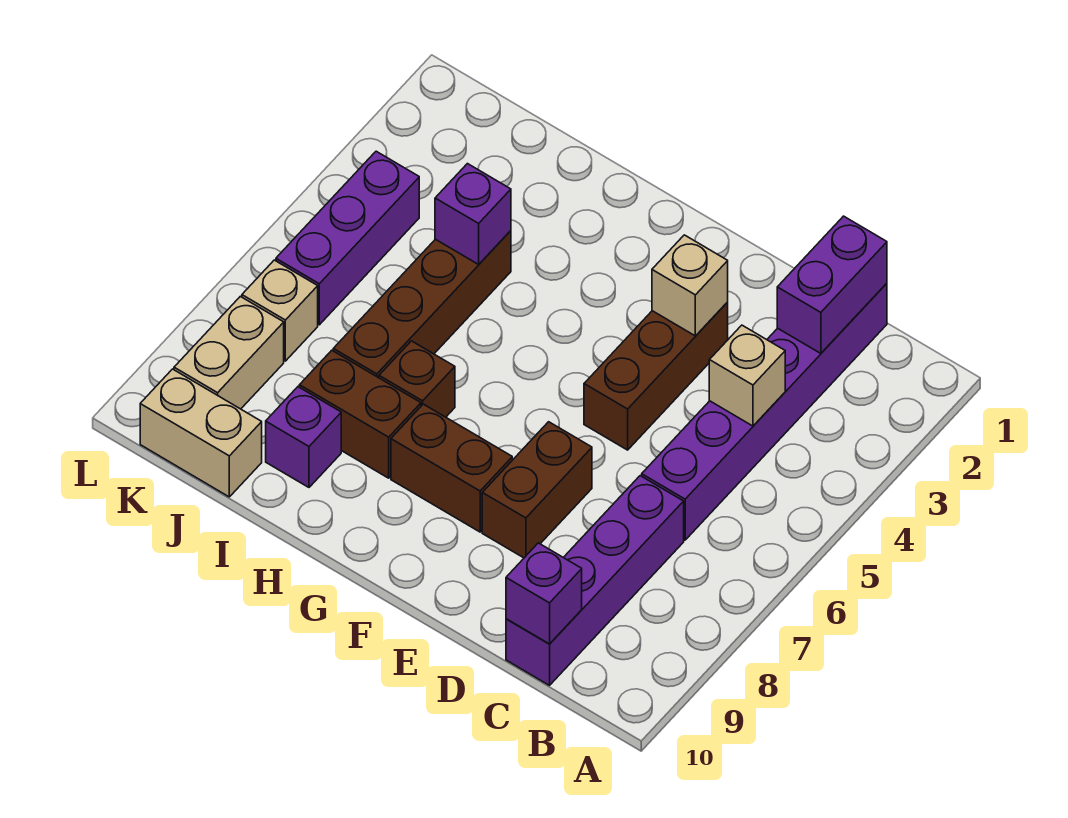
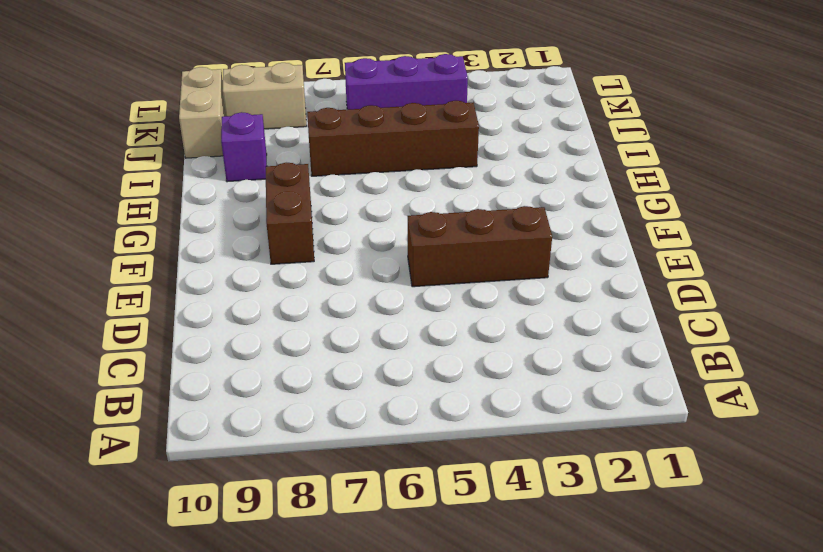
none -> purple brick C1:C6 level 1
none -> purple brick C7:C10 level 1
none -> brown brick E7:E8 level 1

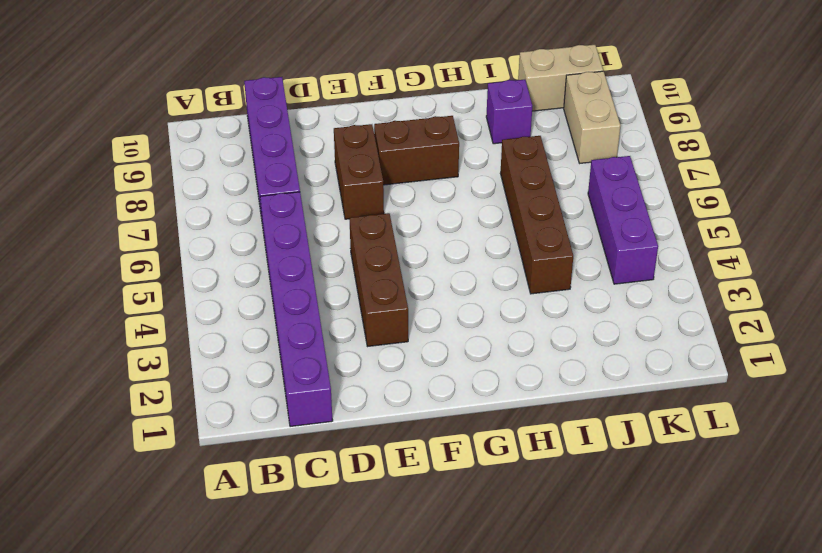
none -> brown brick H7 level 1
none -> brown brick H8:I8 level 1
none -> tan brick K7 level 1

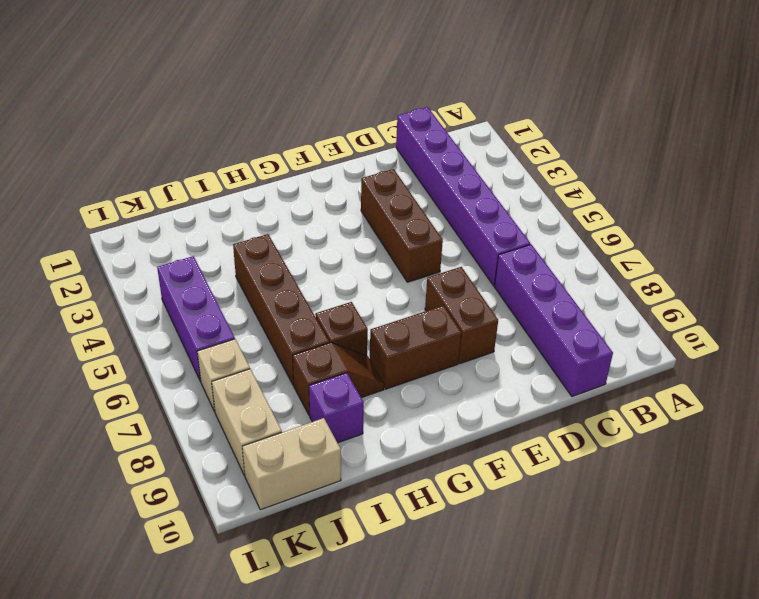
brown slope H8:I8 level 1 top I -> brown brick H8:I8 level 1
none -> purple brick C1:C2 level 2
none -> tan brick C4 level 2
none -> purple brick C10 level 2

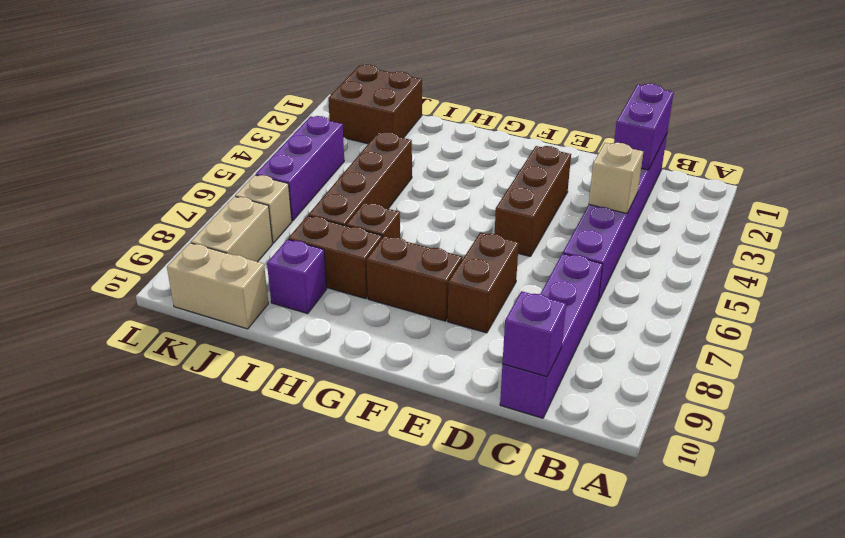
brown brick J1:K2 level 1 -> none
none -> tan brick E3 level 2
none -> purple brick I4 level 2

